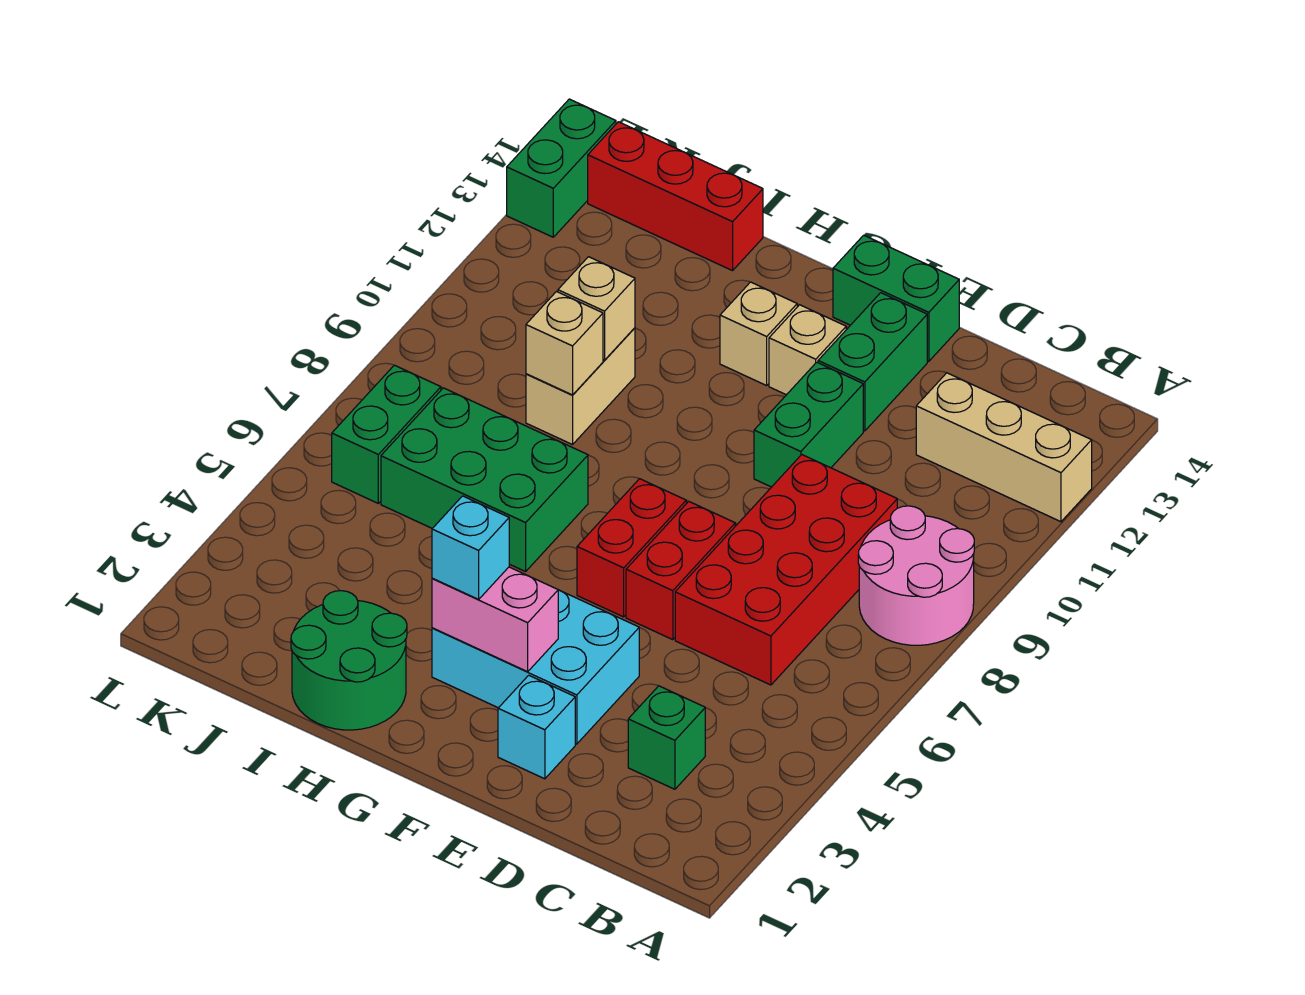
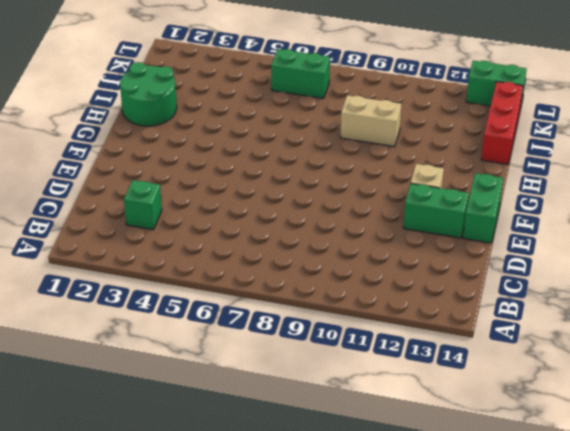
none -> pink round brick A8:B9 level 1
none -> tan brick A12:C12 level 1
none -> red brick C6:D9 level 1

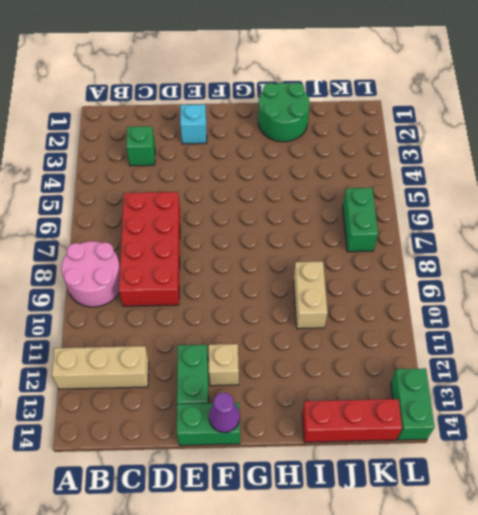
purple cone F14 level 2 -> none
none -> cyan brick E3:G4 level 1
none -> red brick E6:E7 level 1
none -> green brick E10:E11 level 1

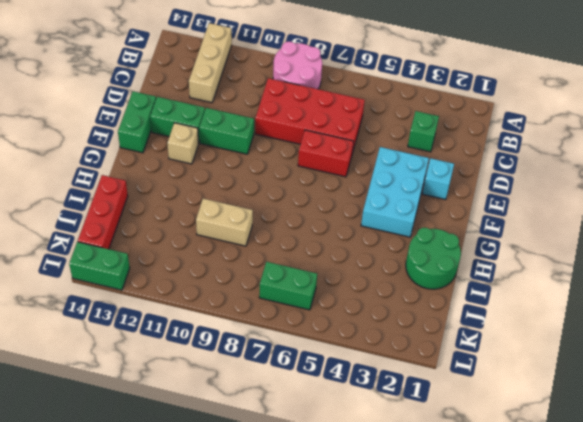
none -> red brick F6:F7 level 1
none -> tan brick G12 level 1
none -> green brick H6:J7 level 1

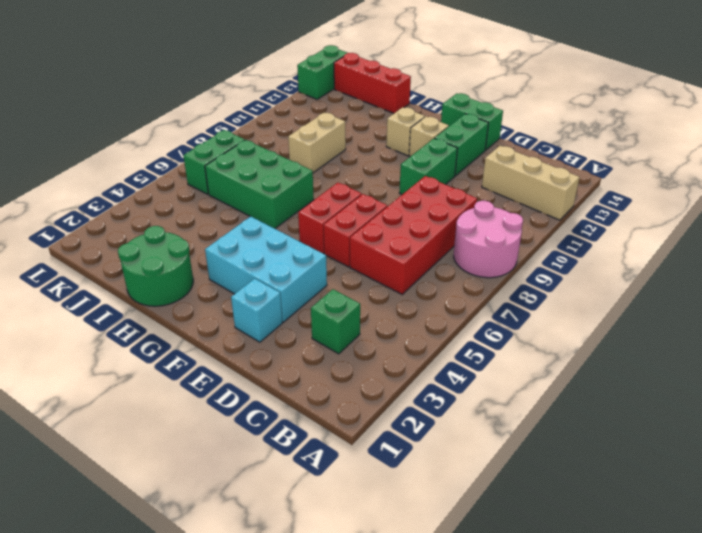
none -> pink brick F3:G3 level 2
none -> tan brick I9 level 2
none -> tan brick I10 level 2

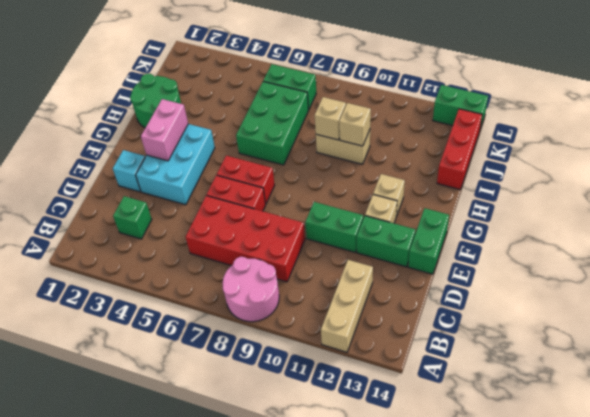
none -> cyan brick G3 level 3

